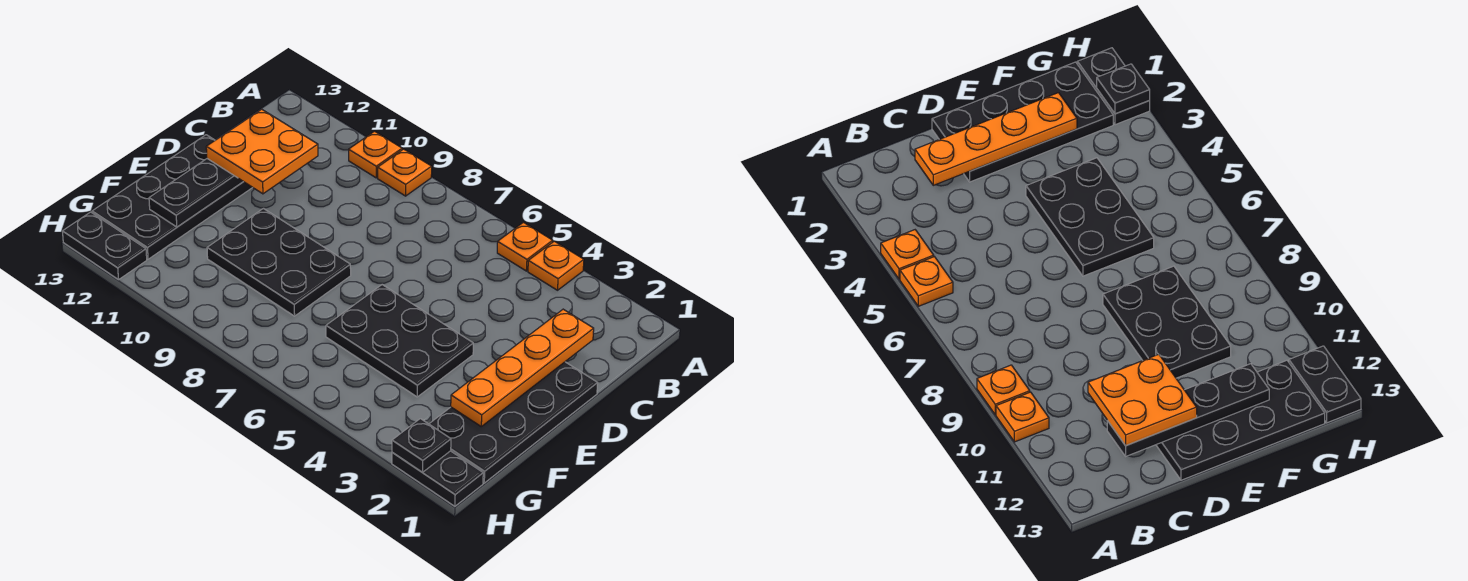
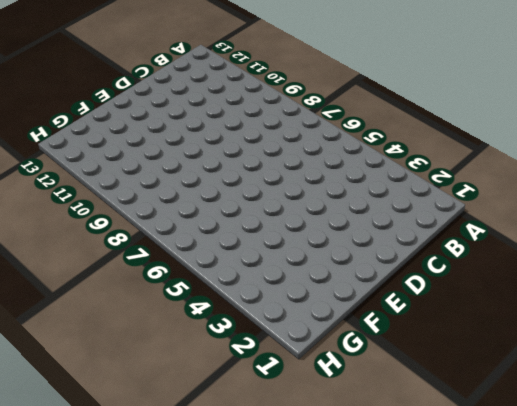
none -> orange plate A4 level 1
none -> orange plate A5 level 1
none -> orange plate A9 level 1

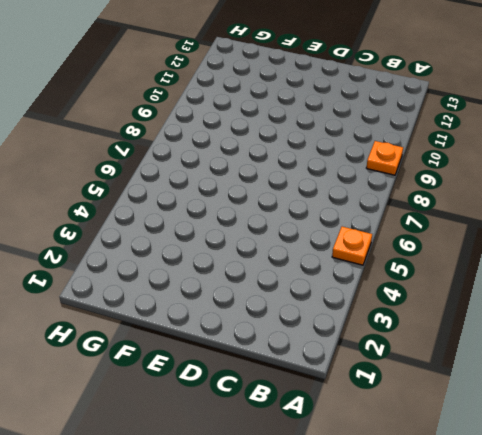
none -> orange plate A4 level 1
none -> orange plate A10 level 1
none -> black plate D1:G2 level 1

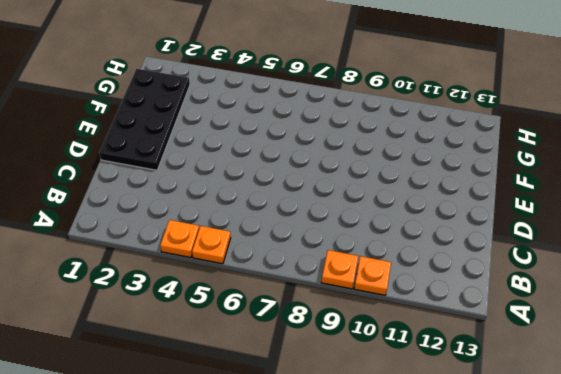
none -> black plate D12:G13 level 1
none -> black plate E4:F6 level 1
none -> black plate E8:F10 level 1

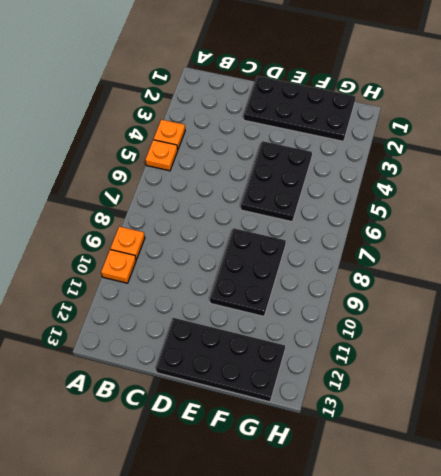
none -> black plate H1:H2 level 1
none -> black plate H12:H13 level 1
none -> orange plate C2:F2 level 2

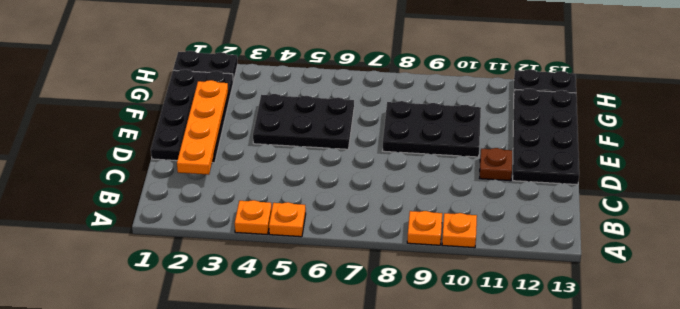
brown plate D11 level 1 -> none
none -> black plate C12:F12 level 2
none -> black plate H2 level 2
none -> orange plate C11:D12 level 3

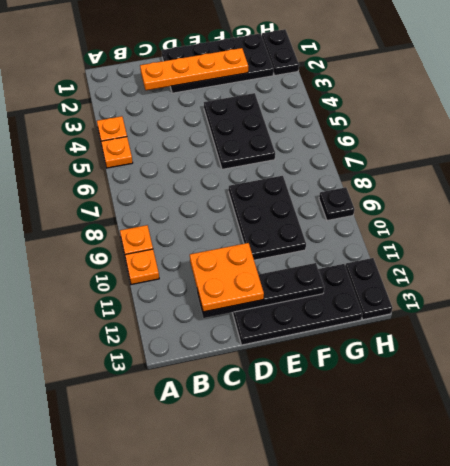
black plate H9 level 1 -> black plate H2 level 2

